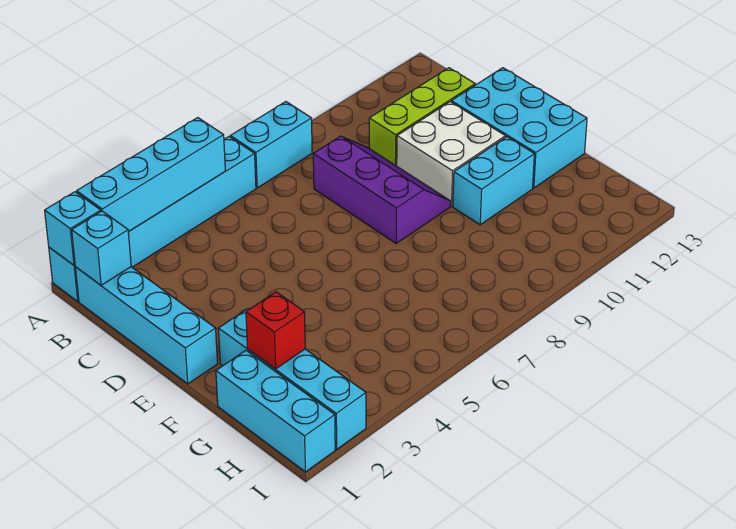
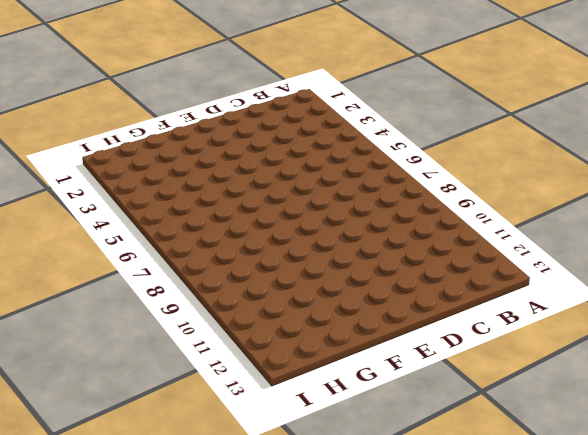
none -> cyan brick A1:A6 level 1
none -> cyan brick A7:A8 level 1
none -> cyan brick B1:E1 level 1

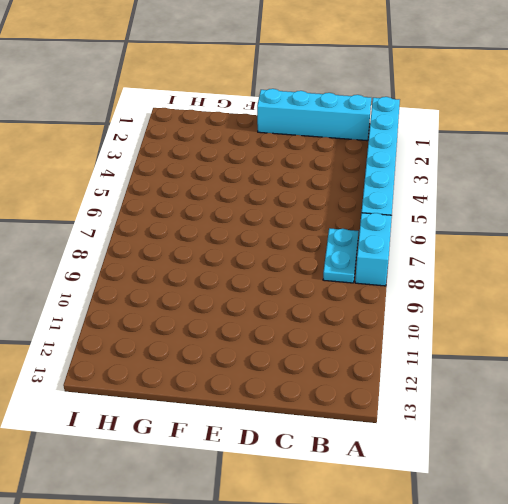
cyan plate B7:B8 level 1 -> none
none -> purple slope C8:E9 level 1 top 8
none -> lime brick C10:C12 level 1
none -> white brick D10:E11 level 1

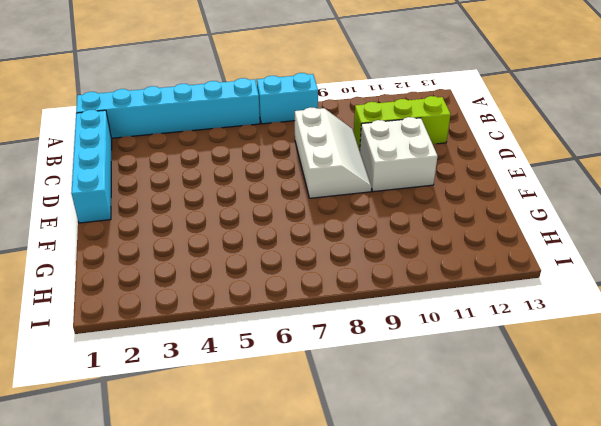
white slope C8:E9 level 1 top 8 -> purple slope C8:E9 level 1 top 8
none -> cyan brick D12:F13 level 1
none -> cyan brick F2:I2 level 1
none -> cyan brick F10:F11 level 1

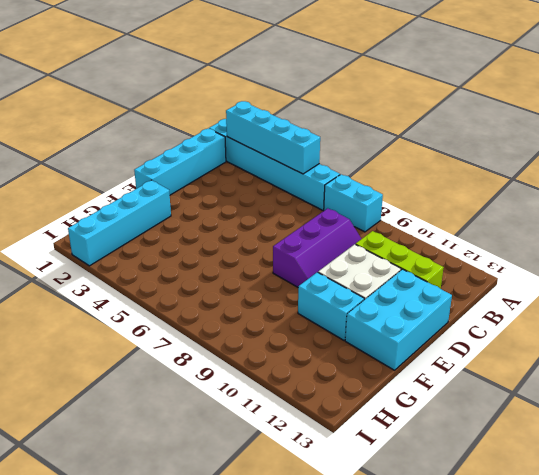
none -> cyan brick G1:I1 level 1
none -> cyan brick A1 level 2
none -> cyan brick B1 level 2

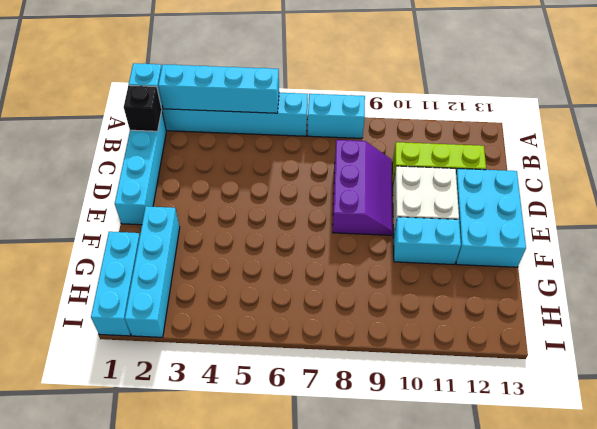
black brick B1 level 2 -> cyan brick B1 level 2
none -> red brick G2 level 2

